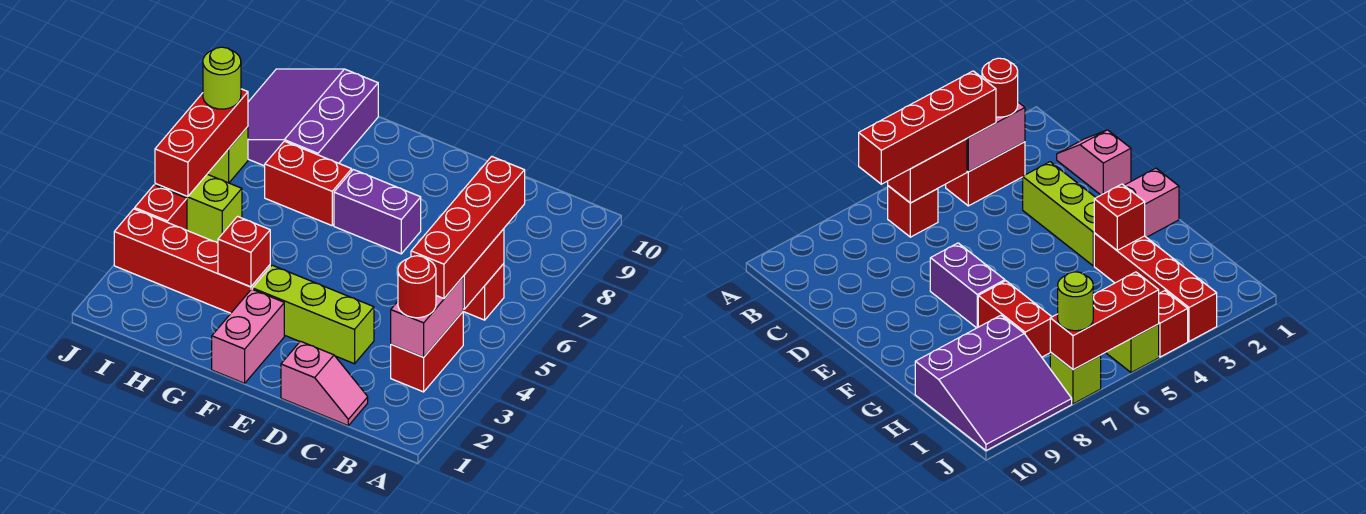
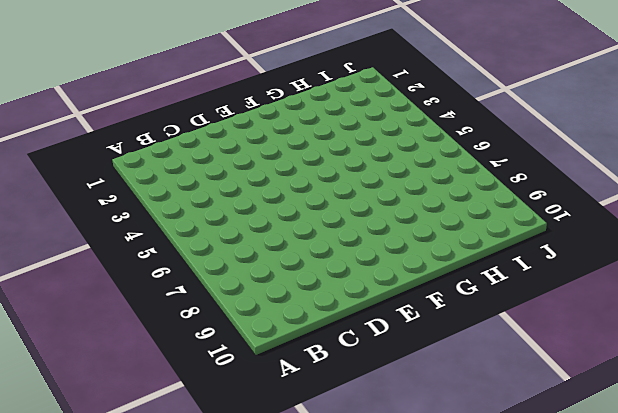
none -> red brick B3:B4 level 1
none -> red brick B6 level 1
none -> pink slope C1:D1 level 1 top D

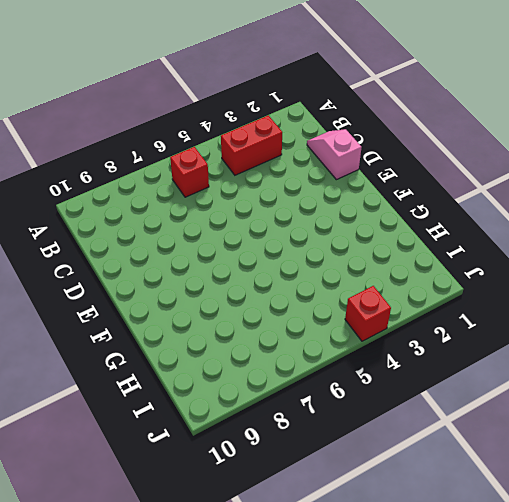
none -> lime brick D3:F3 level 1
none -> purple brick E7:F7 level 1
none -> pink brick F1:F2 level 1

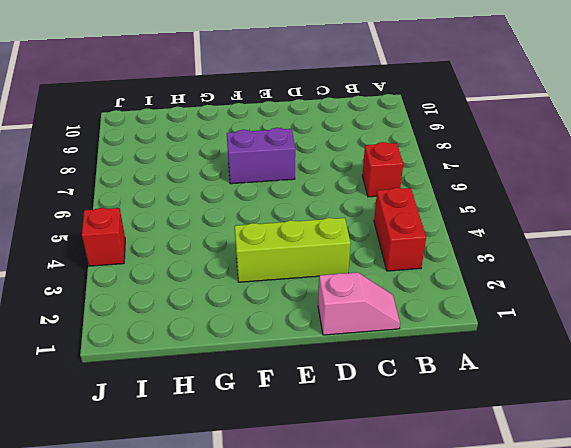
none -> pink brick F1:F2 level 1
none -> red brick G3:J3 level 1
none -> red brick G7:H7 level 1

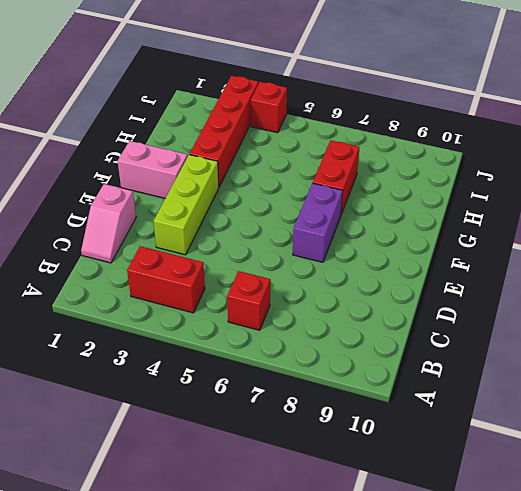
none -> purple slope H8:J10 level 1 top H
none -> lime brick I5:J5 level 1
none -> lime brick J7 level 1

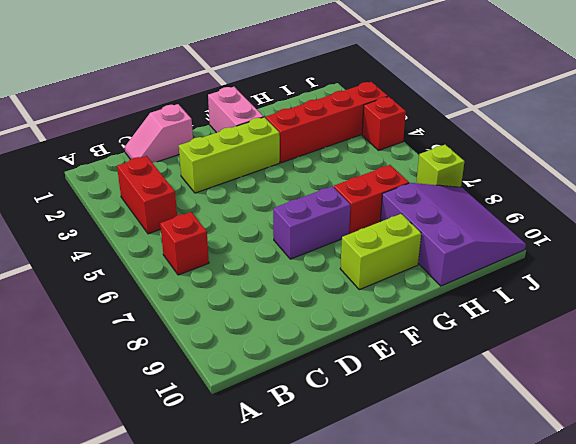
lime brick F9:G9 level 1 -> lime brick I5:J5 level 1
none -> pink brick B3:B4 level 2
none -> red brick B5:B6 level 2
none -> red brick G3 level 2

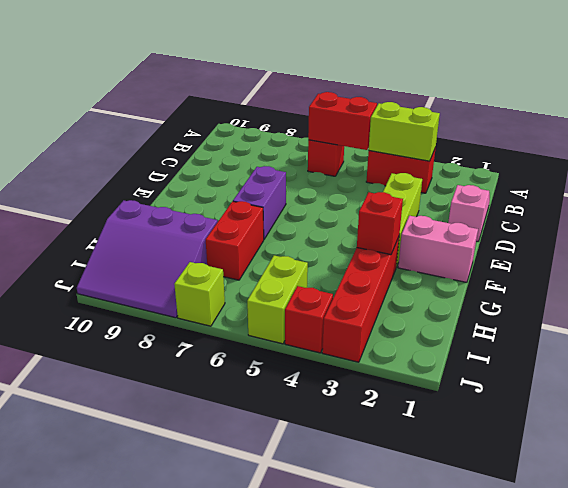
lime brick B3:B4 level 2 -> pink brick B3:B4 level 2
none -> red brick J5:J7 level 2
none -> red round brick B3 level 3
none -> red brick B4:B7 level 3

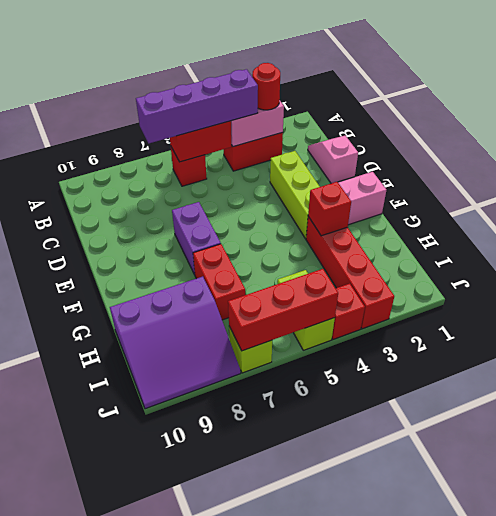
purple brick B4:B7 level 3 -> red brick B4:B7 level 3
none -> lime round brick J7 level 3

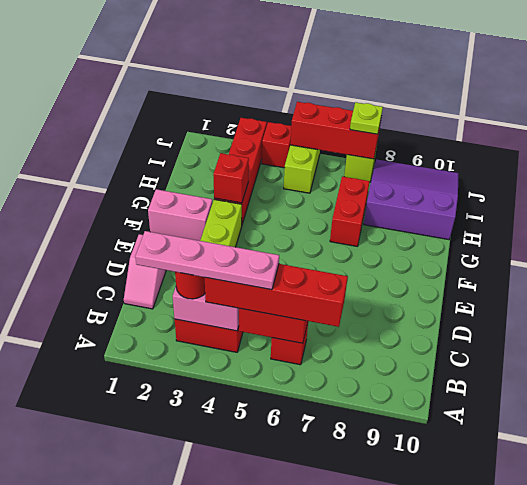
pink plate B2:B5 level 4 -> none
lime plate J7 level 3 -> lime round brick J7 level 3
none -> purple brick E7:F7 level 1

